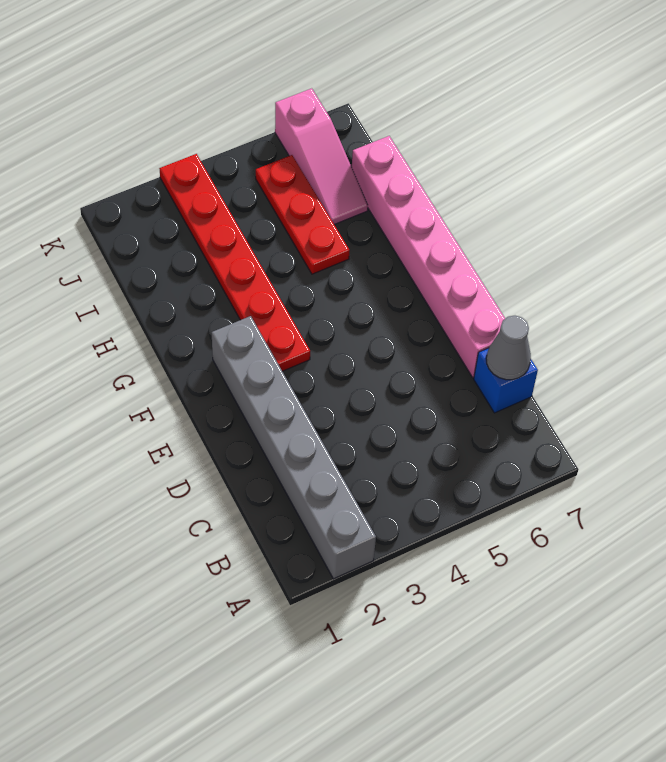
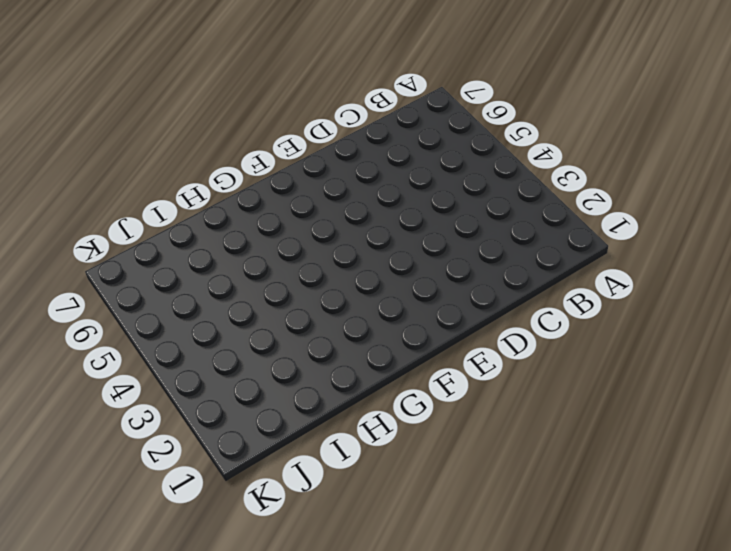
none -> grey brick A2:F2 level 1
none -> blue brick C7 level 1

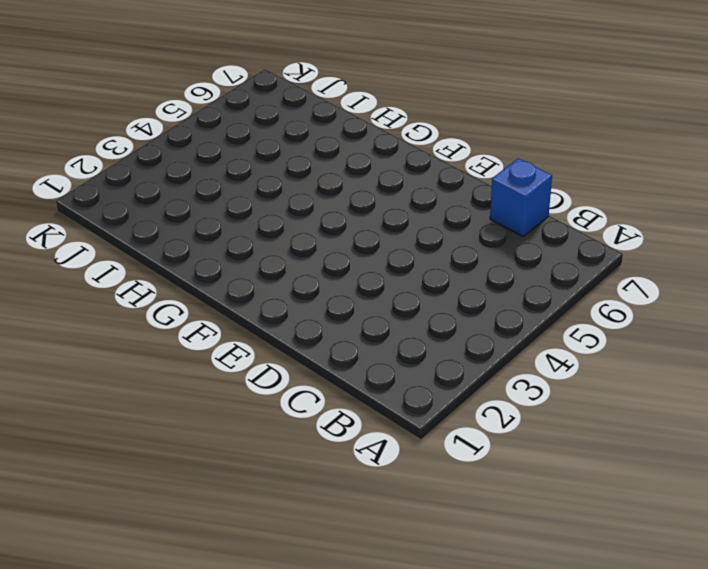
none -> grey brick A2:F2 level 1
none -> pink brick D7:I7 level 1

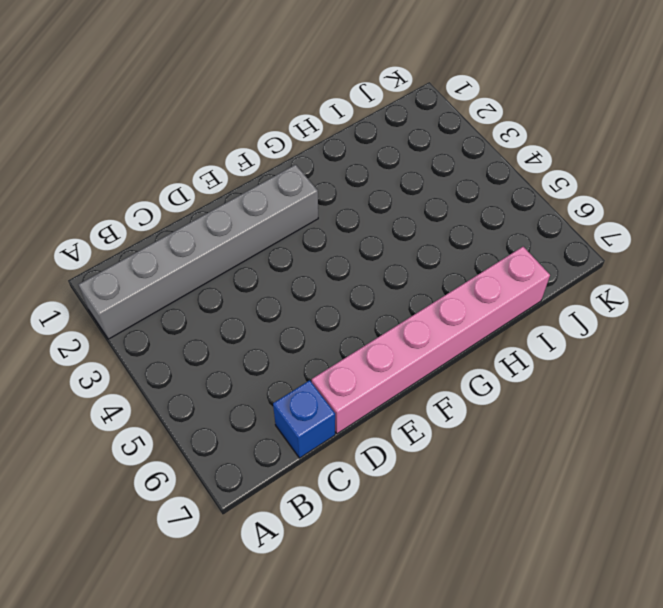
none -> red plate F3:K3 level 1
none -> red plate H5:J5 level 1

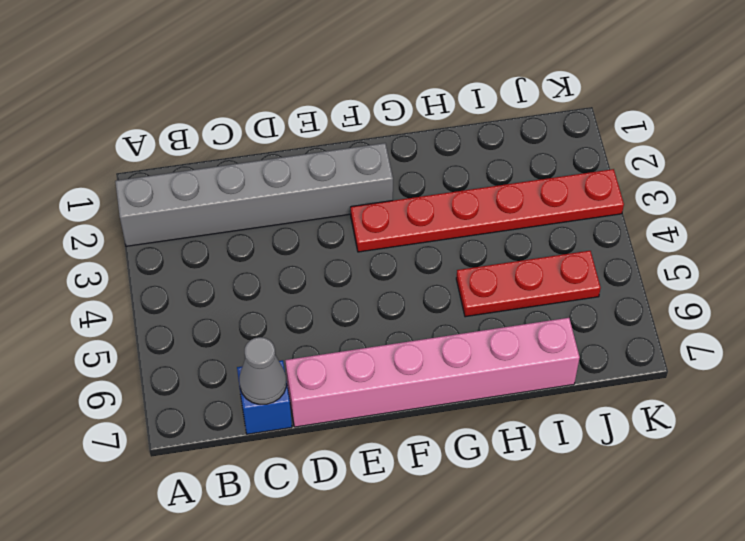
none -> pink slope I6:K6 level 1 top K

